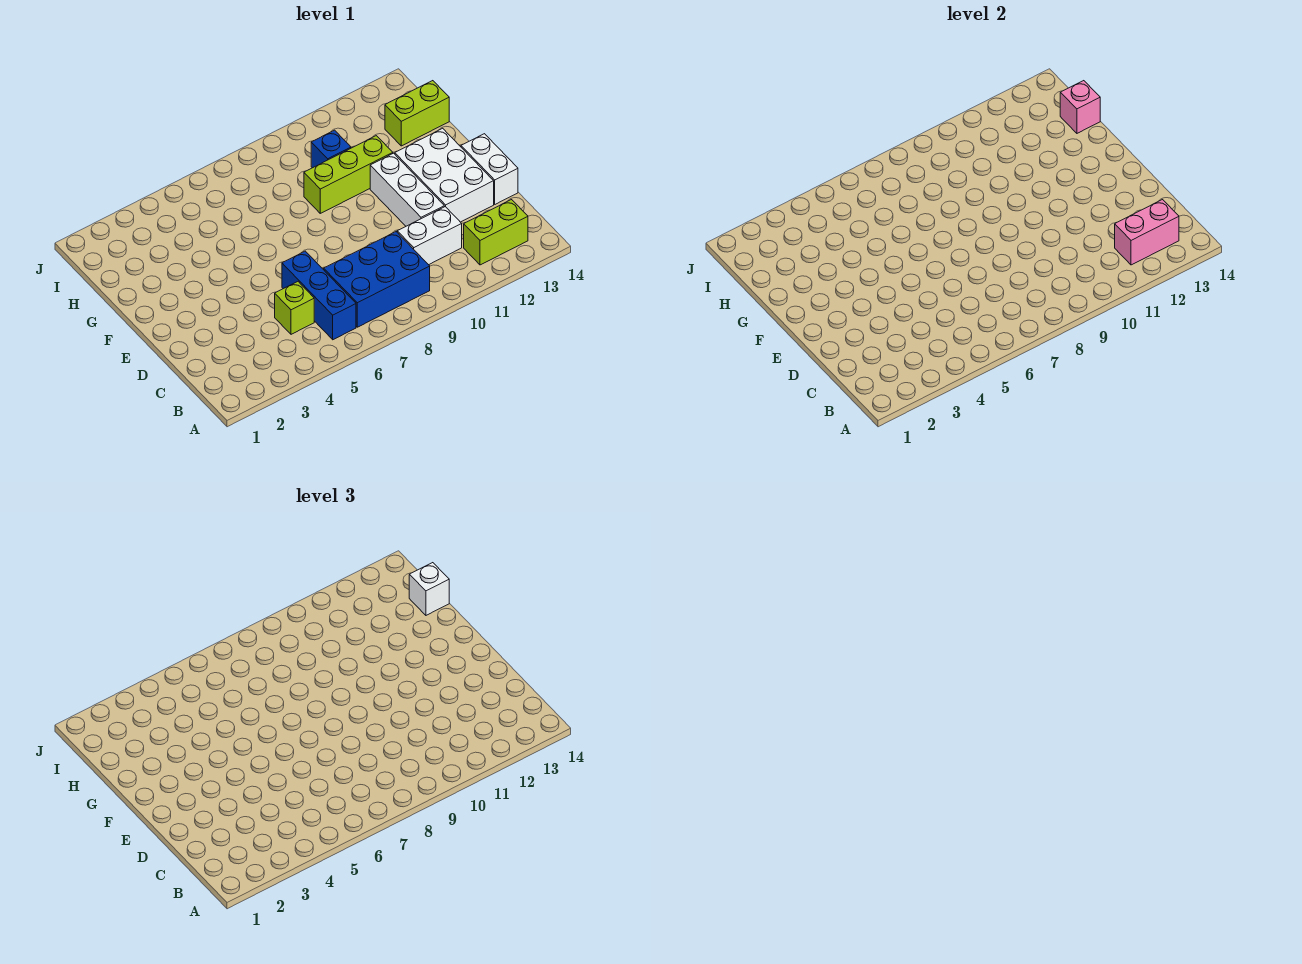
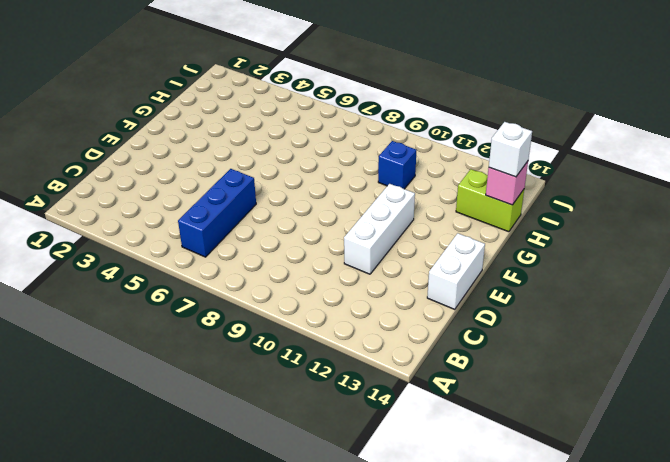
none -> blue brick B7:C9 level 1
none -> lime brick B12:B13 level 1
none -> lime brick C5 level 1

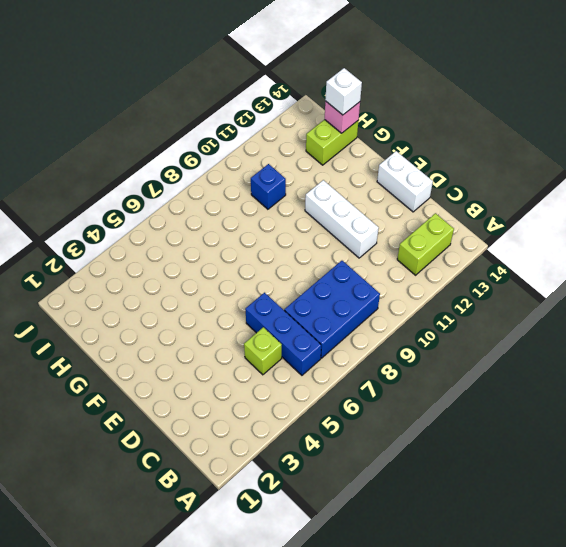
none -> white brick C10:C11 level 1
none -> white brick D12:F13 level 1
none -> lime brick G9:G11 level 1

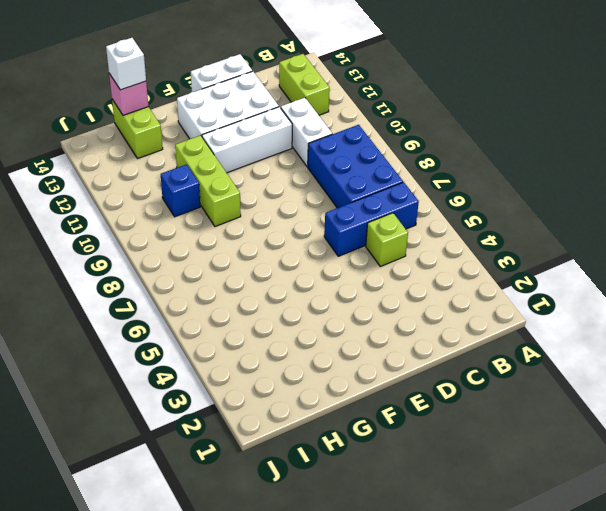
none -> pink brick B12:B13 level 2

